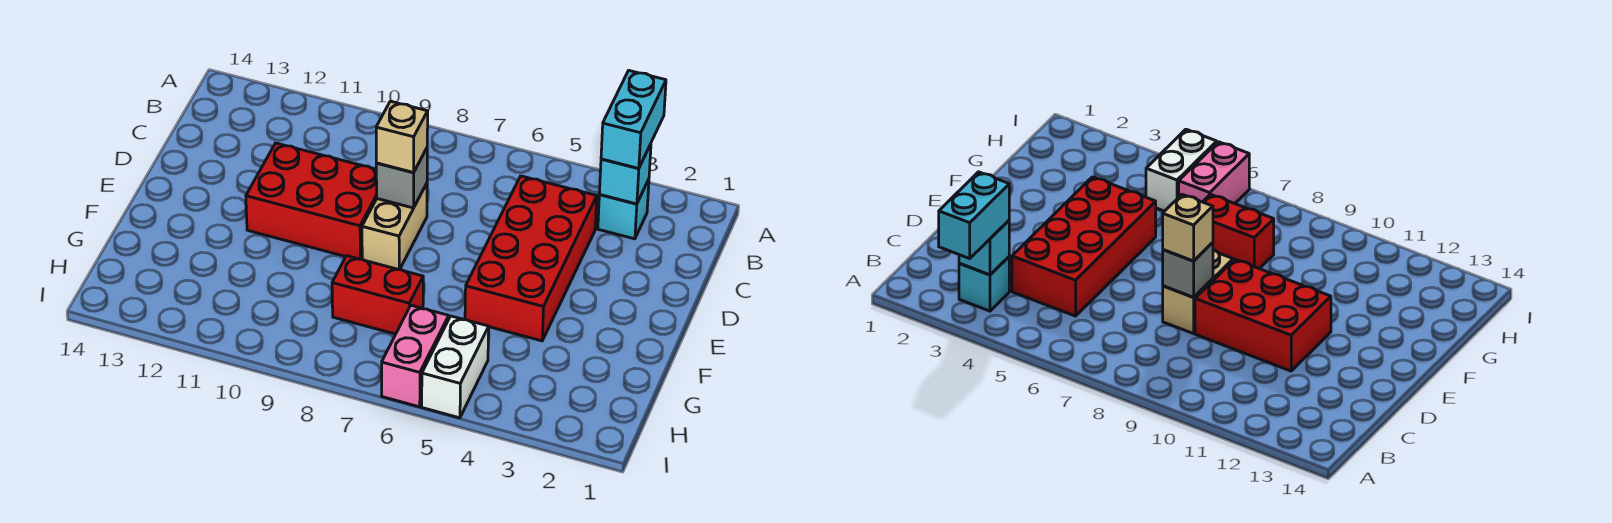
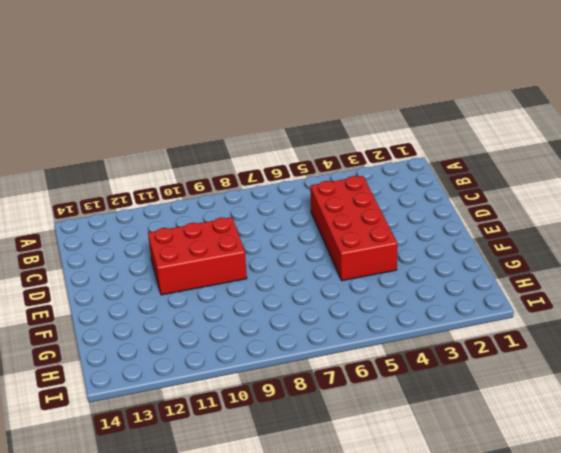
none -> cyan brick B3 level 1
none -> tan brick D8:E8 level 1

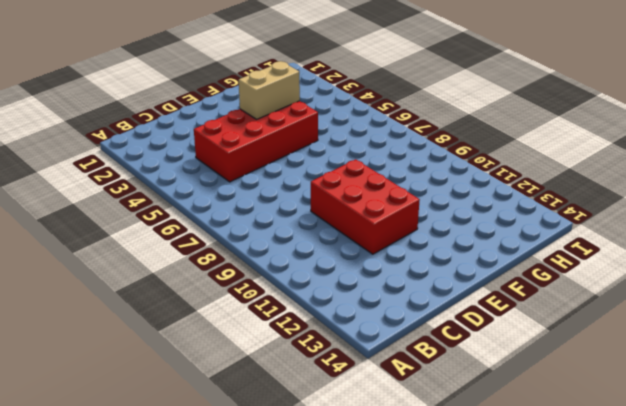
tan brick E4:F4 level 2 -> tan brick D8:E8 level 1
none -> cyan brick B3 level 1
none -> red brick G7:G8 level 1

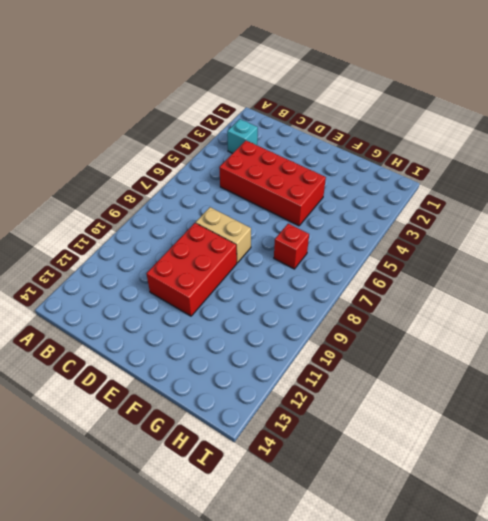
red brick G7 level 1 -> red brick G7:G8 level 1
none -> white brick H5:I5 level 1
none -> pink brick H6:I6 level 1

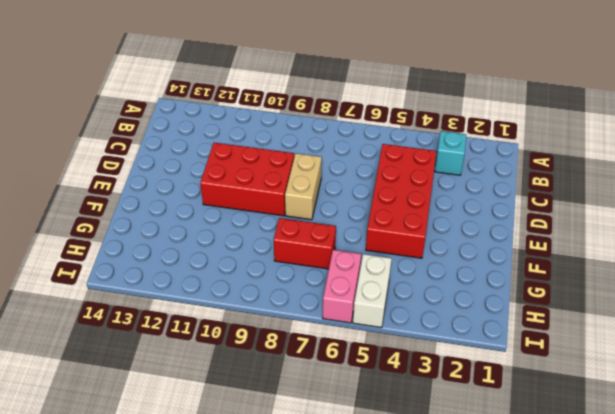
none -> cyan brick B3 level 2
none -> grey brick D8 level 2

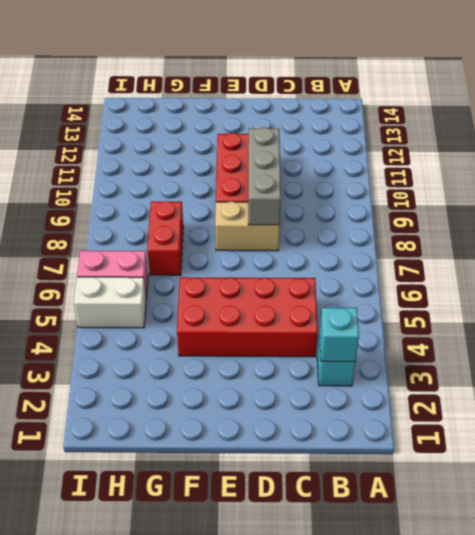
grey brick D8:D10 level 2 -> grey brick D8 level 2
none -> cyan brick A3:B3 level 3
none -> tan brick D8 level 3

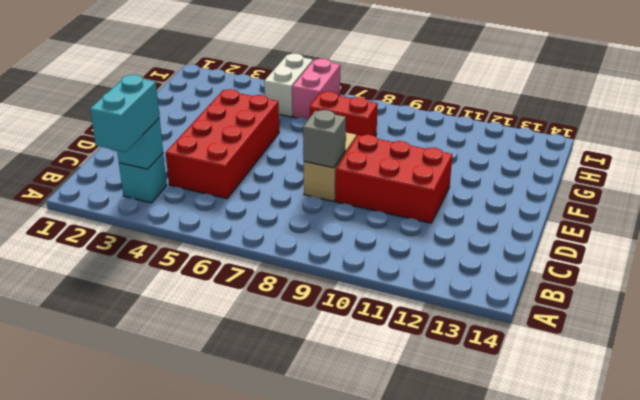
none -> tan brick D8 level 3

